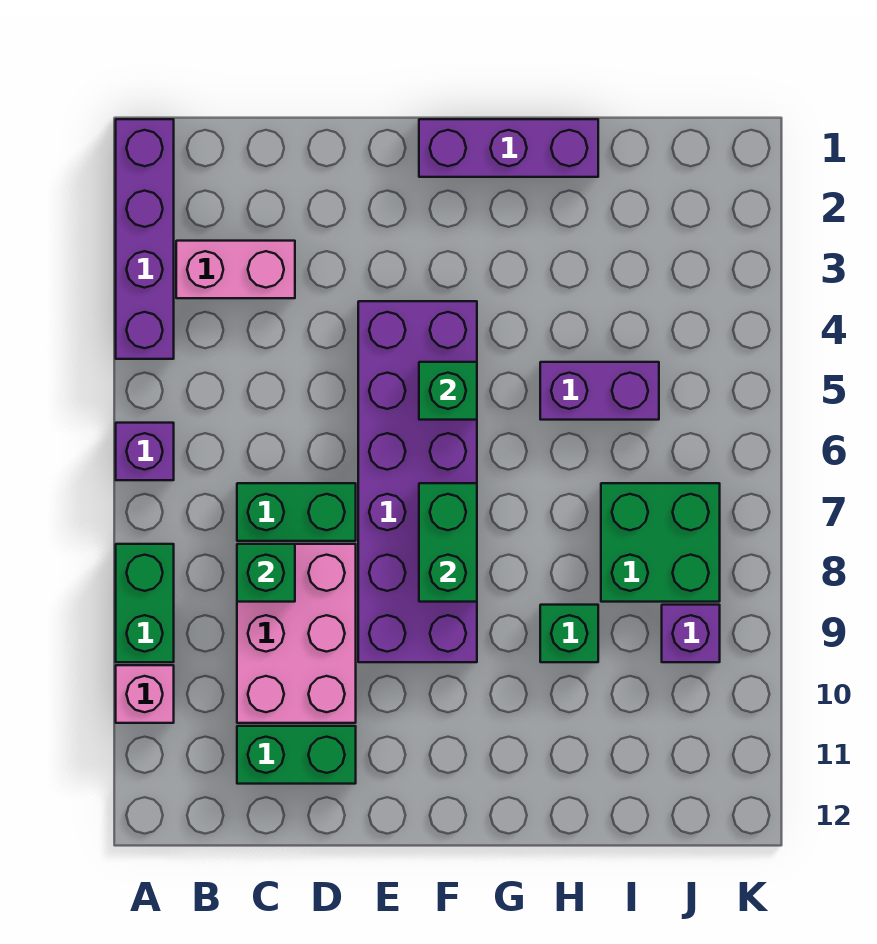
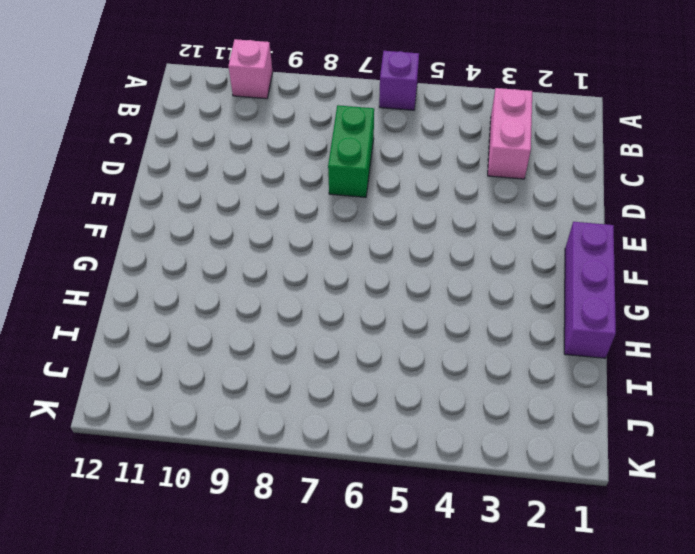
none -> purple brick A1:A4 level 1
none -> green brick A8:A9 level 1
none -> pink brick C8:D10 level 1

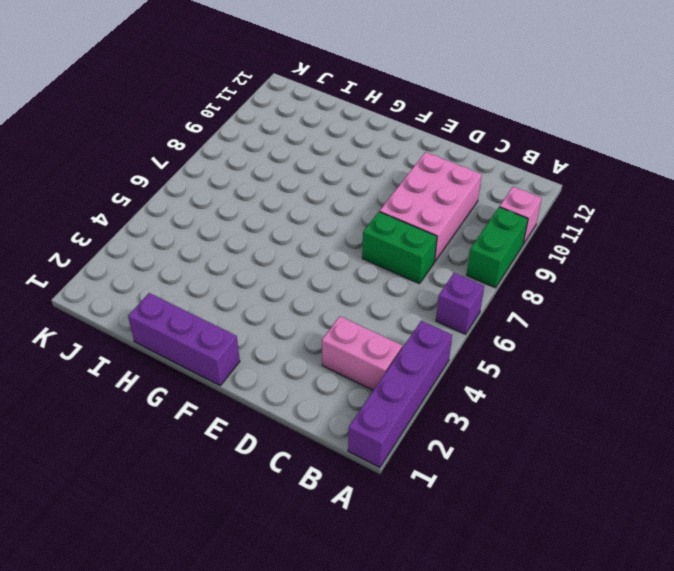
none -> green brick C11:D11 level 1
none -> purple brick E4:F9 level 1
none -> purple brick H5:I5 level 1

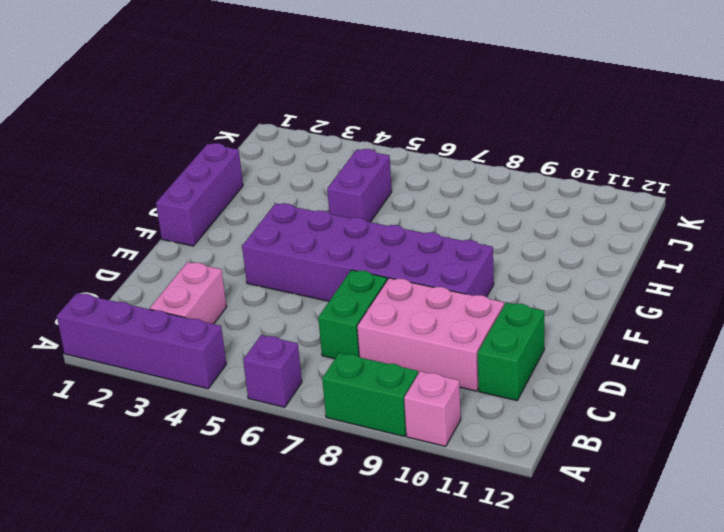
none -> green brick H9 level 1
none -> green brick I7:J8 level 1
none -> purple brick J9 level 1

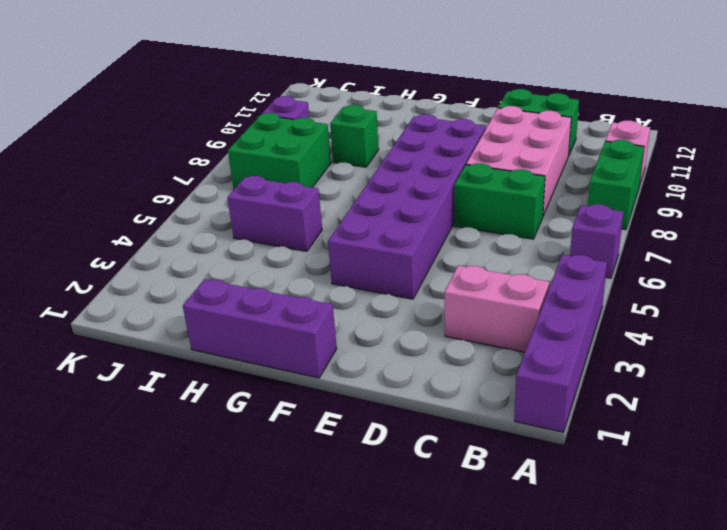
none -> green brick C8 level 2
none -> green brick F5 level 2
none -> green brick F7:F8 level 2

